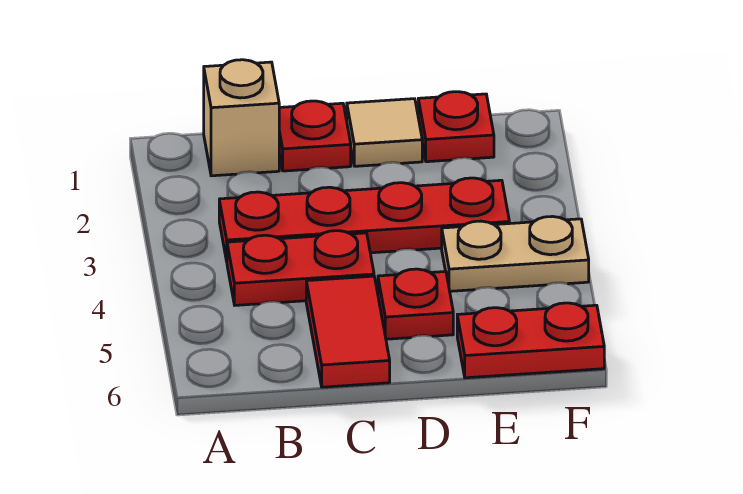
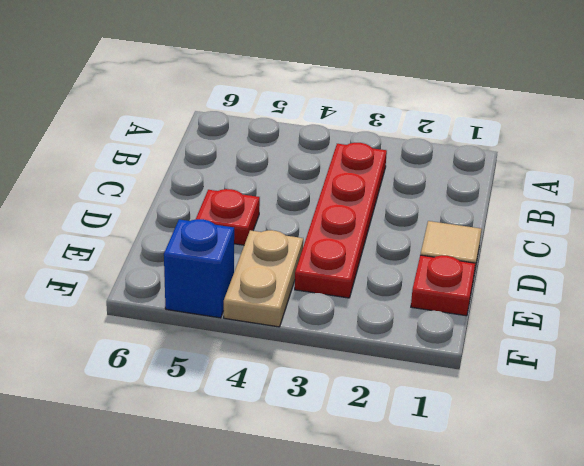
blue brick F5 level 1 -> none
none -> tan brick B1 level 1
none -> red plate B4:C4 level 1

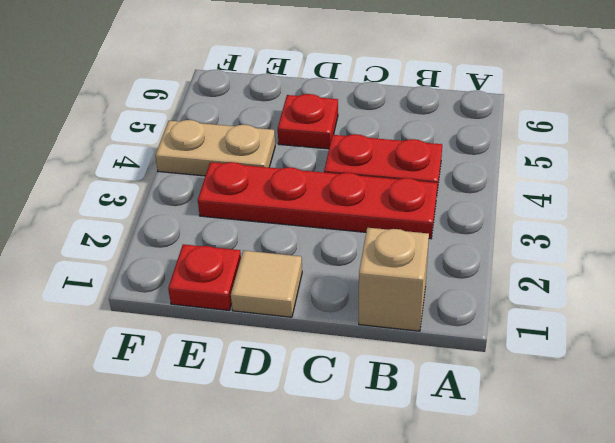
none -> red plate C1 level 1
none -> red tile C5:C6 level 1

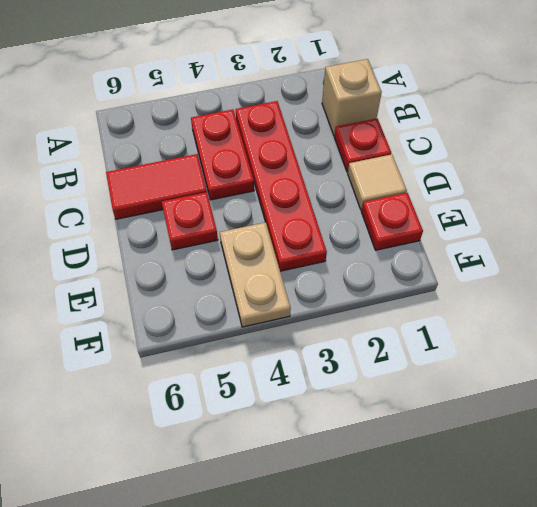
none -> red plate E6:F6 level 1

